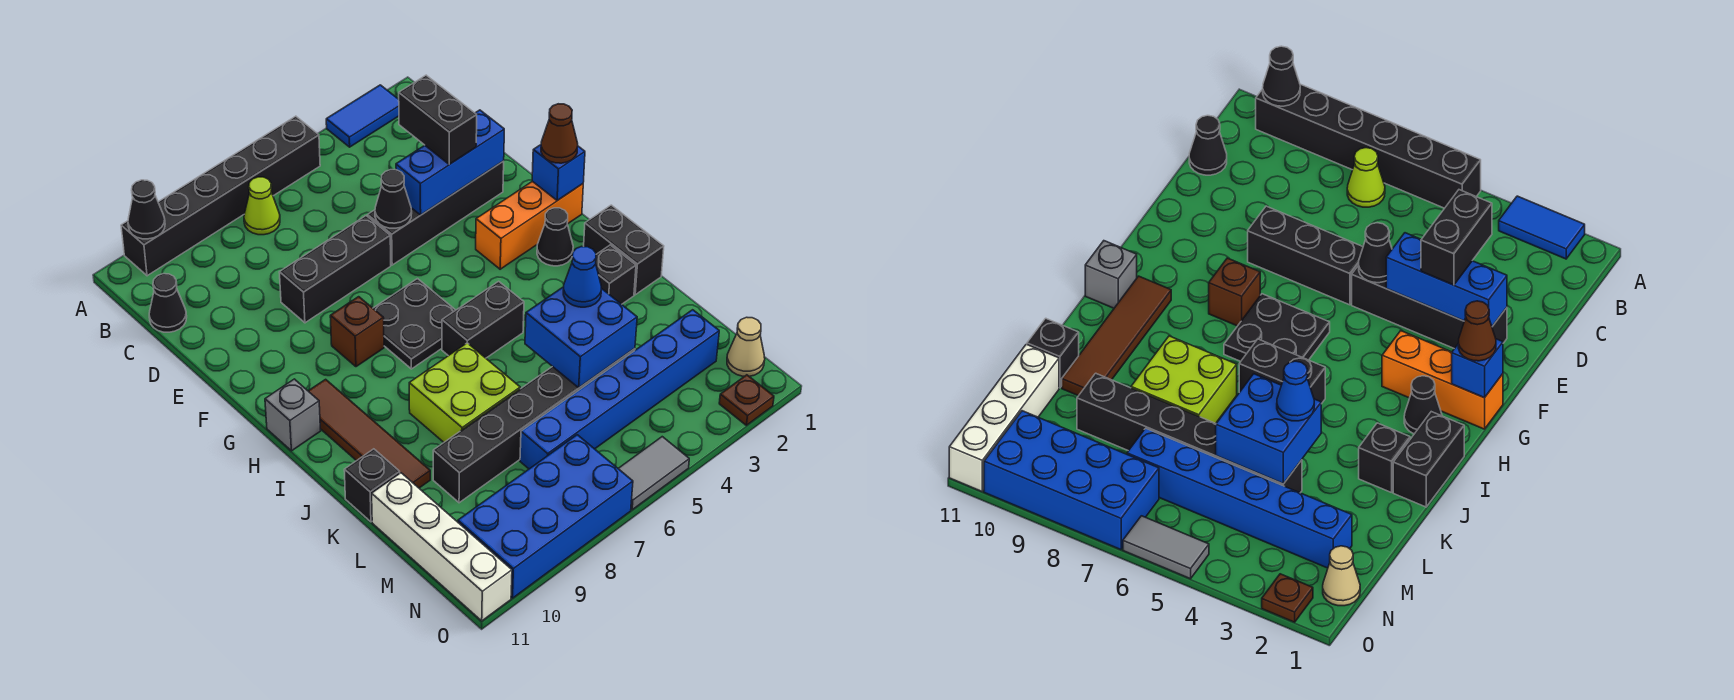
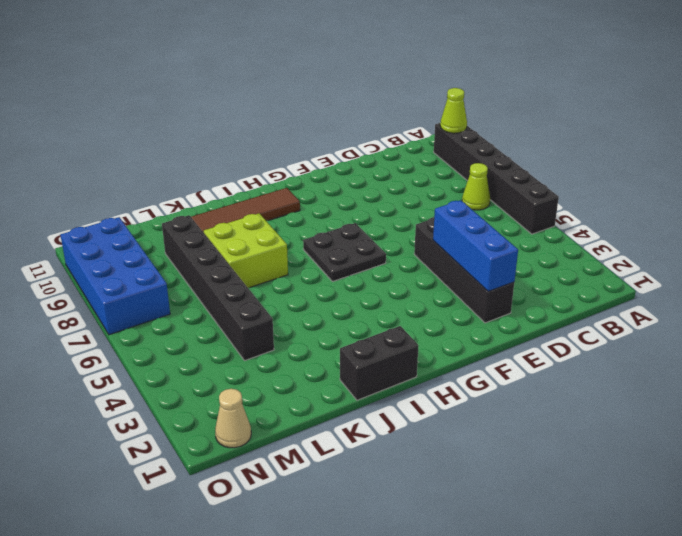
lime cone A10 level 2 -> black cone A10 level 2
none -> blue tile A2:A3 level 1
none -> black cone C11 level 1
none -> black brick E6:E8 level 1
none -> orange brick G1:G3 level 1

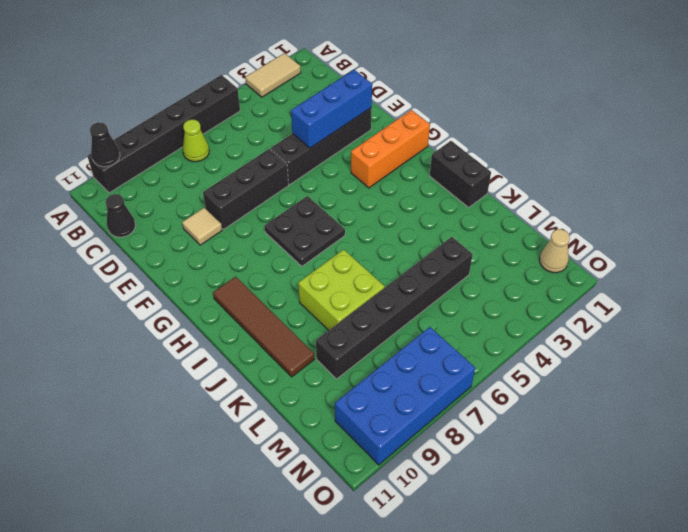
tan tile A2:A3 level 1 -> blue tile A2:A3 level 1
tan tile E9 level 1 -> none
none -> brown brick G8 level 1
none -> black cone H2 level 1
none -> grey brick H11 level 1
none -> black brick I5:I6 level 1

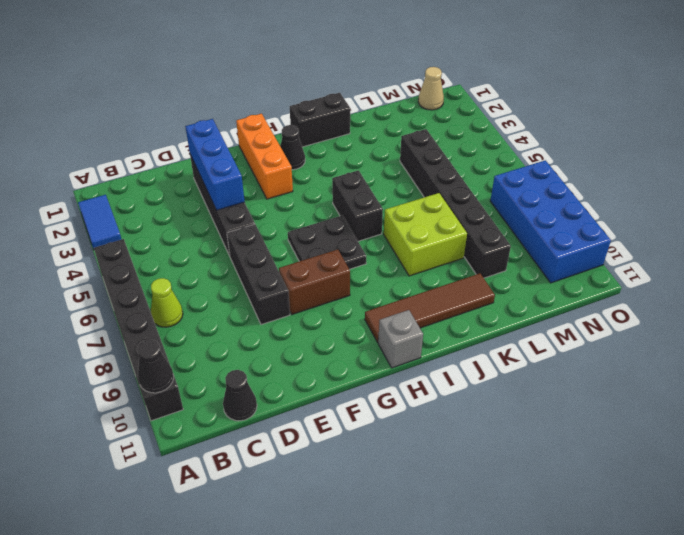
brown brick F8:G8 level 1 -> brown brick G8 level 1
none -> black brick J2 level 1
none -> black brick K11 level 1
none -> white brick L11:O11 level 1
none -> blue brick M2:M7 level 1

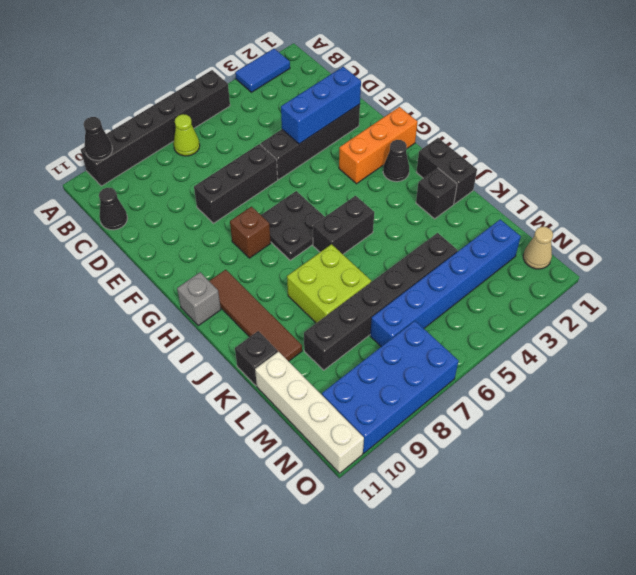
none -> brown plate O2 level 1
none -> grey tile O5:O6 level 1
none -> black cone E5 level 2
none -> blue brick G1 level 2

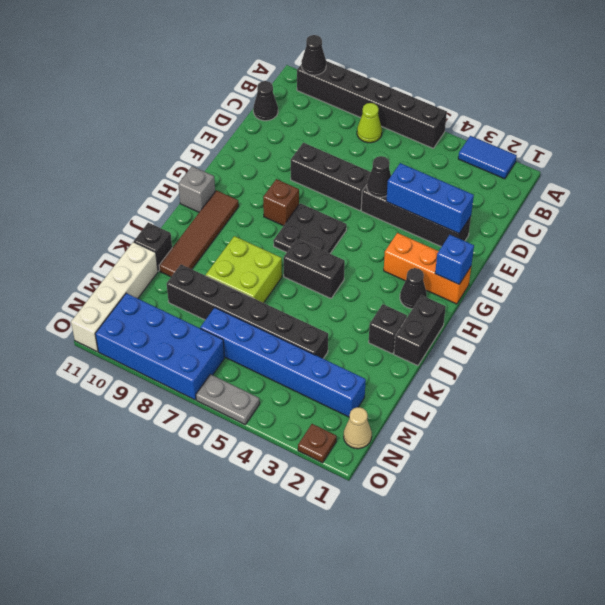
grey plate O5:O6 level 1 -> grey tile O5:O6 level 1
none -> blue brick K4:L5 level 2
none -> black brick D3:E3 level 3
none -> brown cone G1 level 3
none -> blue cone K4 level 3

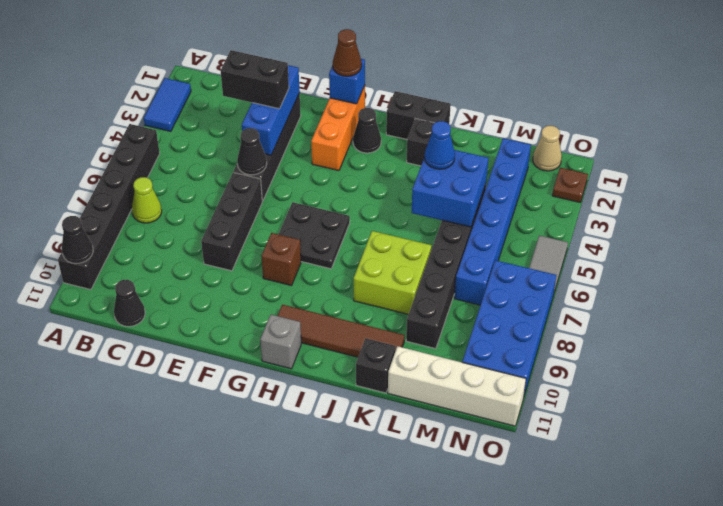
none -> black brick I5:I6 level 1

